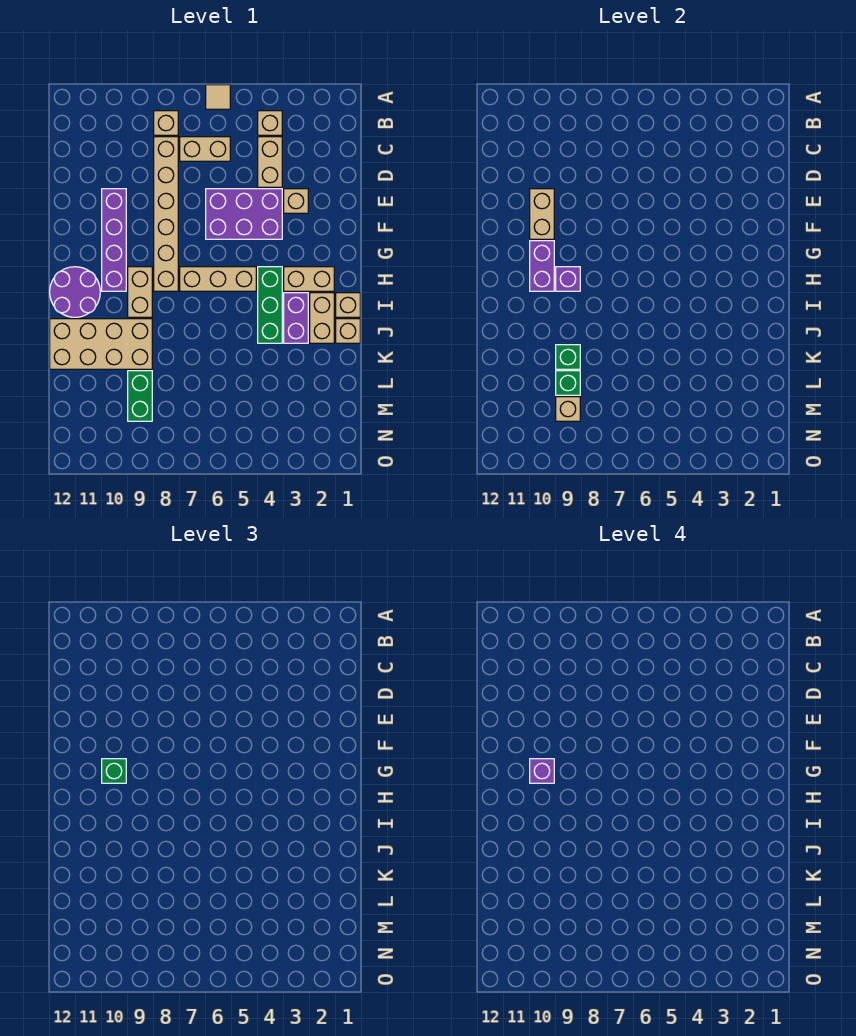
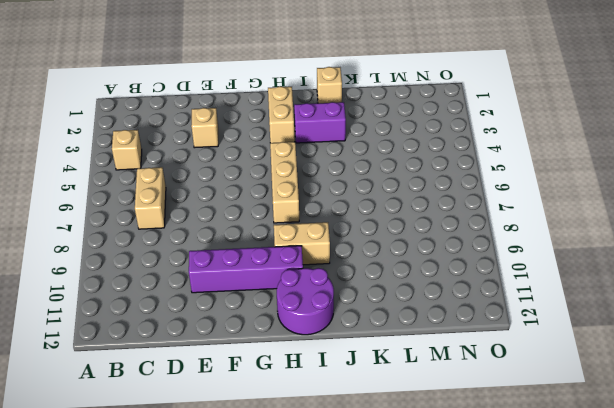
none -> tan tile A6 level 1
none -> tan brick B8 level 1
none -> tan brick C4:D4 level 1

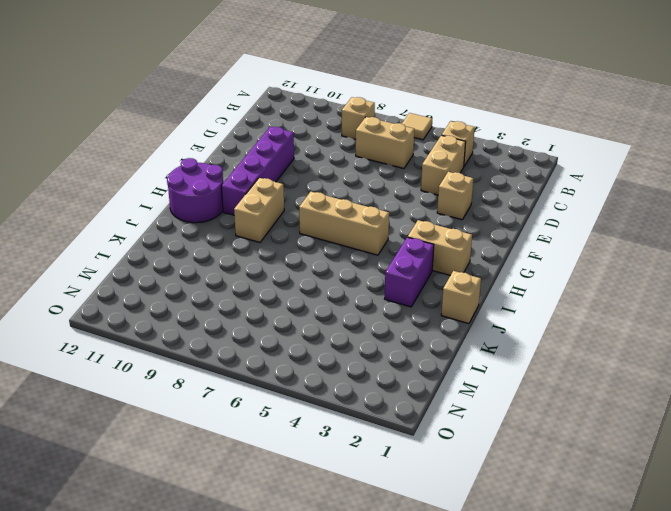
none -> tan brick C8:H8 level 1
none -> purple brick E4:F6 level 1
none -> green brick H4:J4 level 1

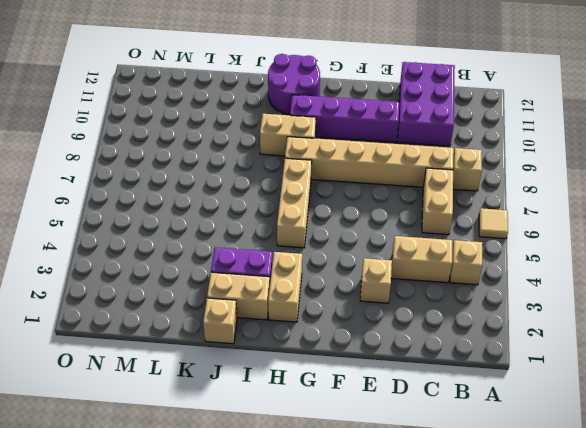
purple brick C10:D12 level 1 -> purple brick E4:F6 level 1
none -> green brick H4:J4 level 1
none -> tan brick I1 level 1
none -> tan brick J9:K12 level 1

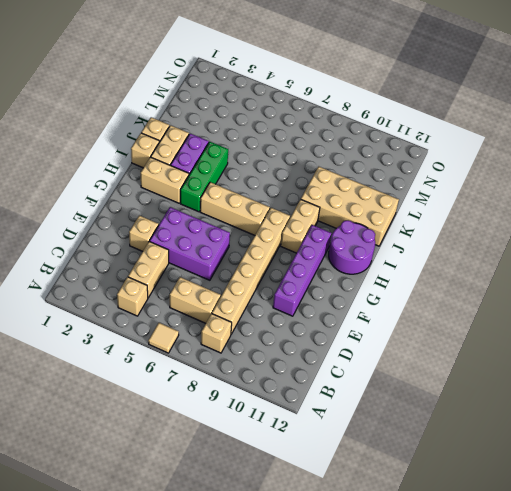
none -> green brick L9:M9 level 1
none -> tan brick E10:F10 level 2
none -> purple brick G10:H10 level 2

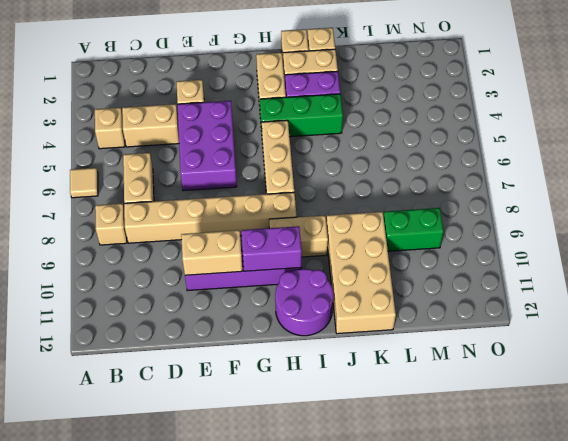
none -> purple brick H9 level 2
none -> green brick K9 level 2
none -> green brick L9 level 2

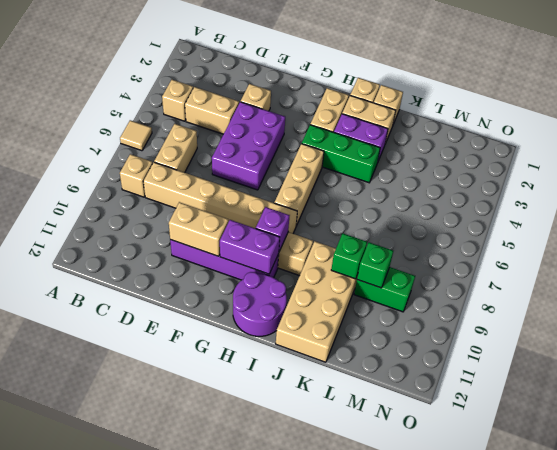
none -> tan brick M9 level 2
none -> green brick G10 level 3
none -> purple brick G10 level 4

